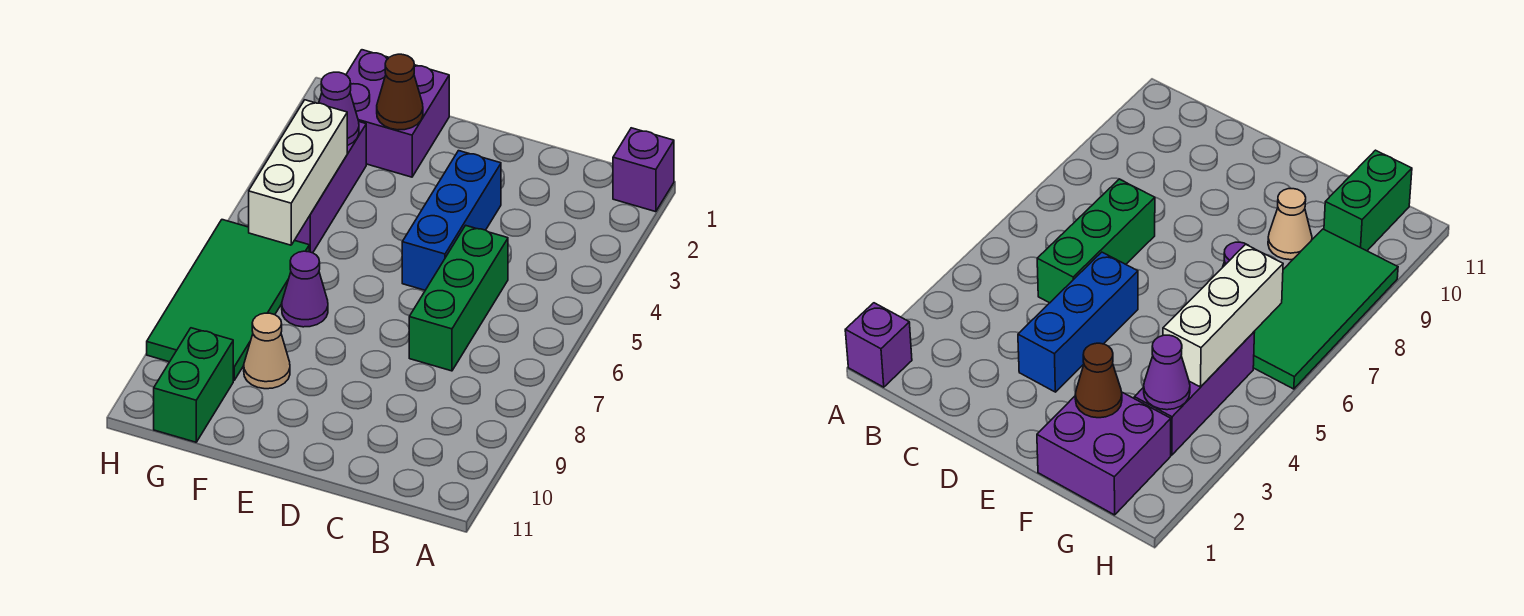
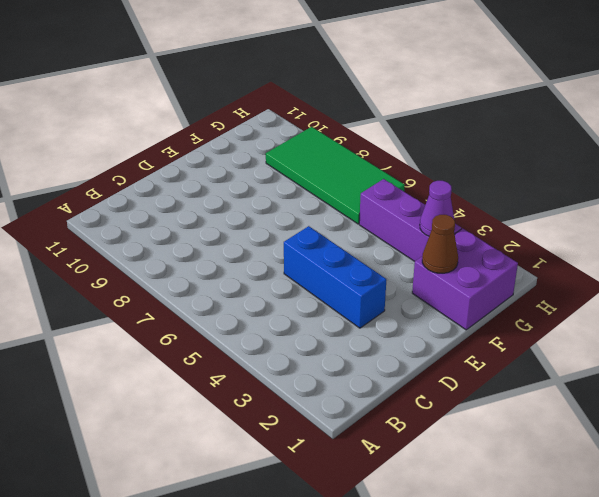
none -> purple brick A1 level 1
none -> green brick C5:C7 level 1
none -> purple cone F7 level 1

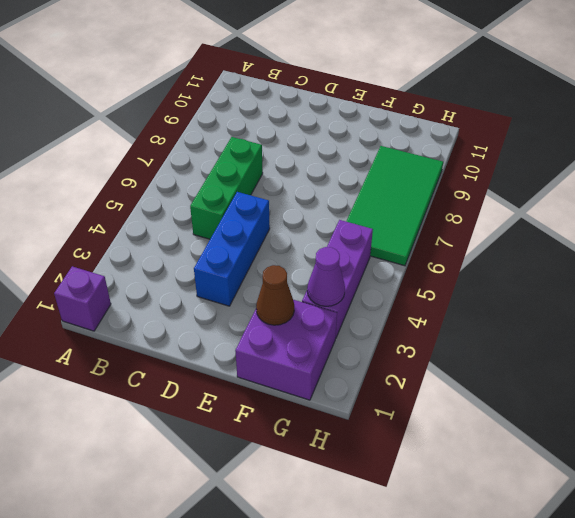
none -> purple cone F7 level 1
none -> tan cone F9 level 1
none -> green brick G10:G11 level 1

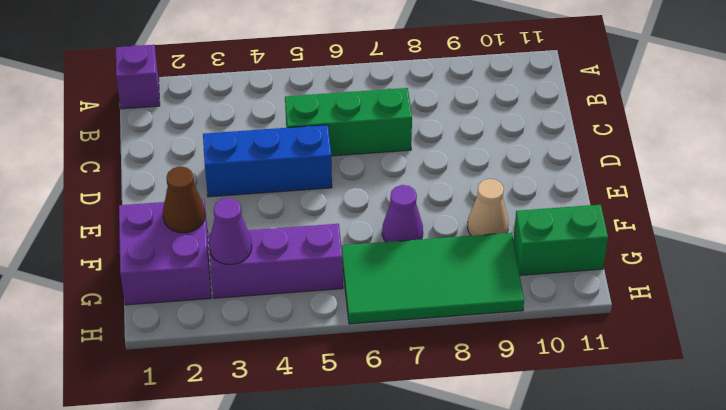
none -> white brick G4:G6 level 2

